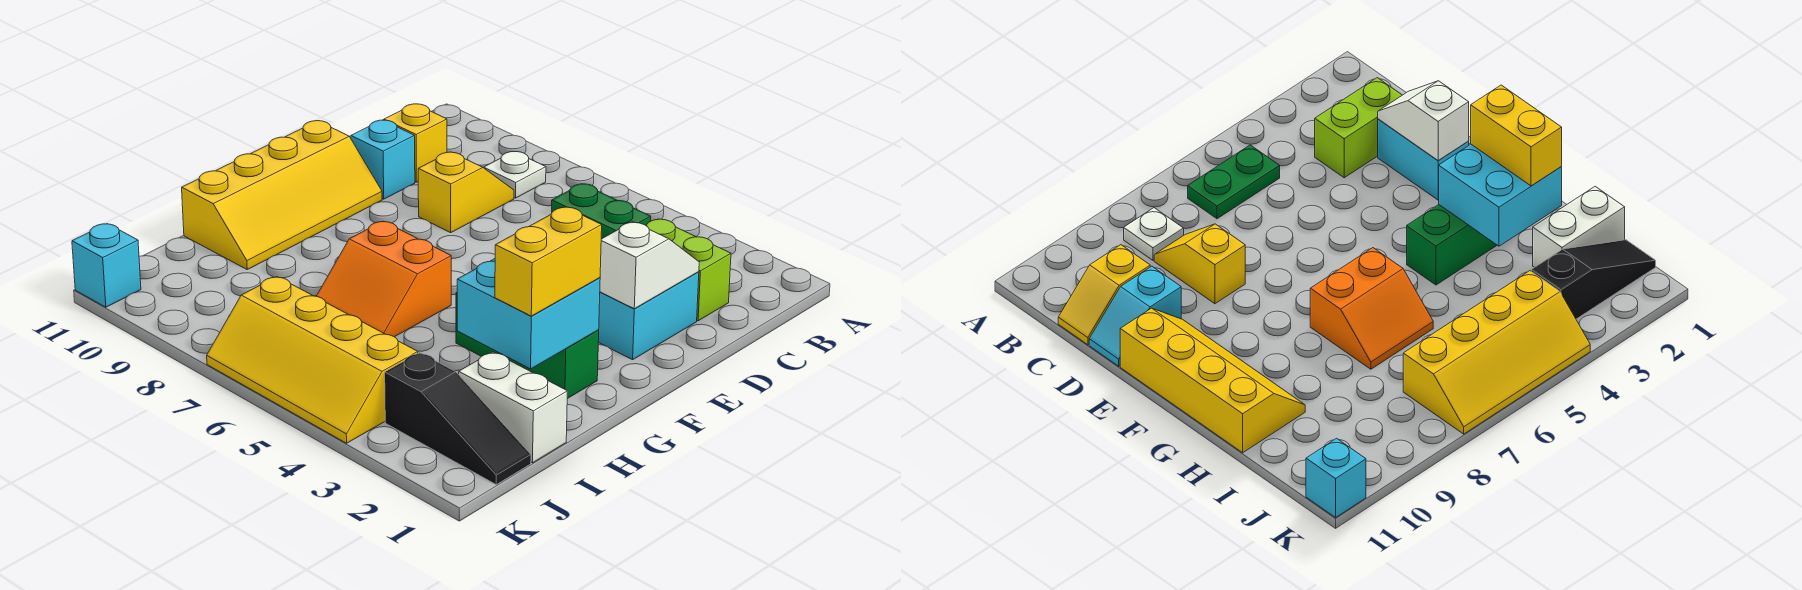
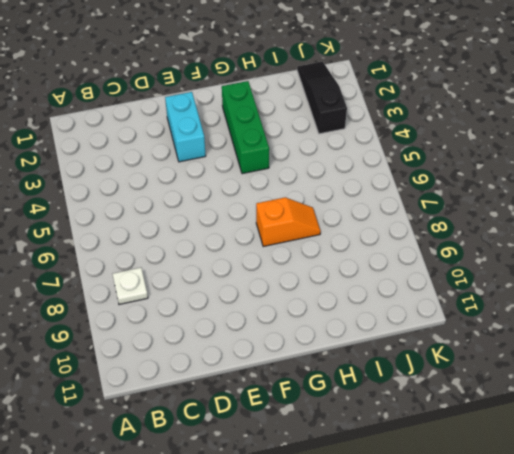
cyan brick E2:E3 level 1 -> cyan brick D2:E2 level 1
orange slope G7:H7 level 1 top G -> orange slope G6:H7 level 1 top G
none -> green plate B5:B6 level 1
none -> lime brick C2:C3 level 1
none -> yellow slope C8:D8 level 1 top D

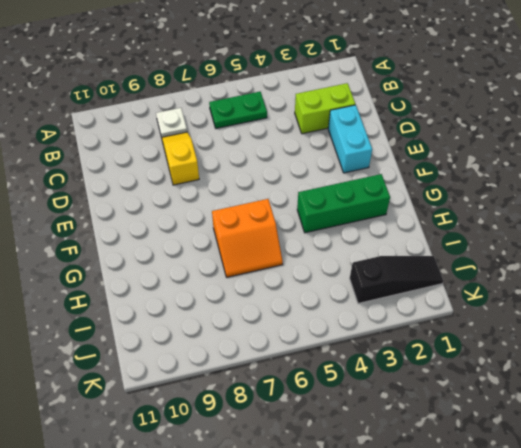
none -> yellow slope C10:C11 level 1 top 10
none -> cyan slope D10:D11 level 1 top 10
none -> yellow slope E10:H11 level 1 top 11

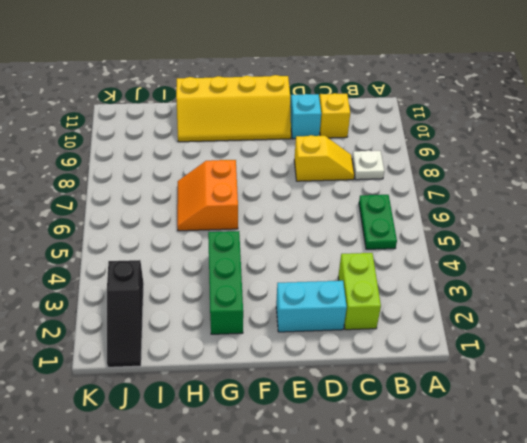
none -> white brick I1:I2 level 1
none -> yellow slope J4:K7 level 1 top J
none -> cyan brick K11 level 1

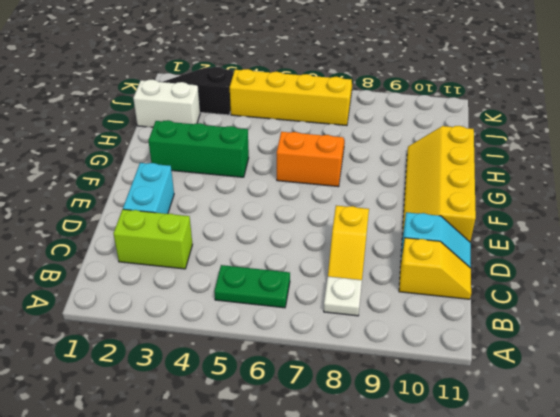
none -> cyan brick K11 level 1
none -> white slope D2:E2 level 2 top E
none -> cyan brick G2:H3 level 2

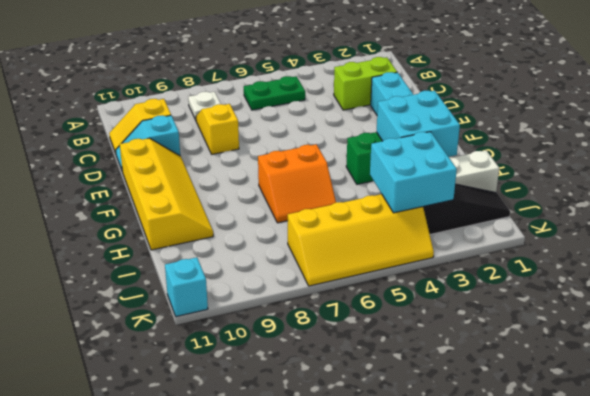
cyan brick I3:J4 level 2 -> none
none -> white slope D2:E2 level 2 top E
none -> yellow brick G2:H2 level 3

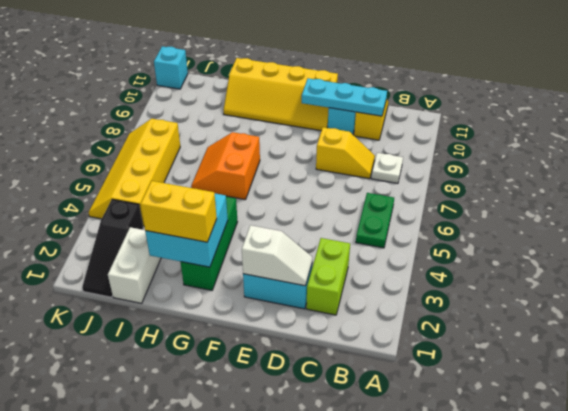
cyan plate C10:E10 level 2 -> none

